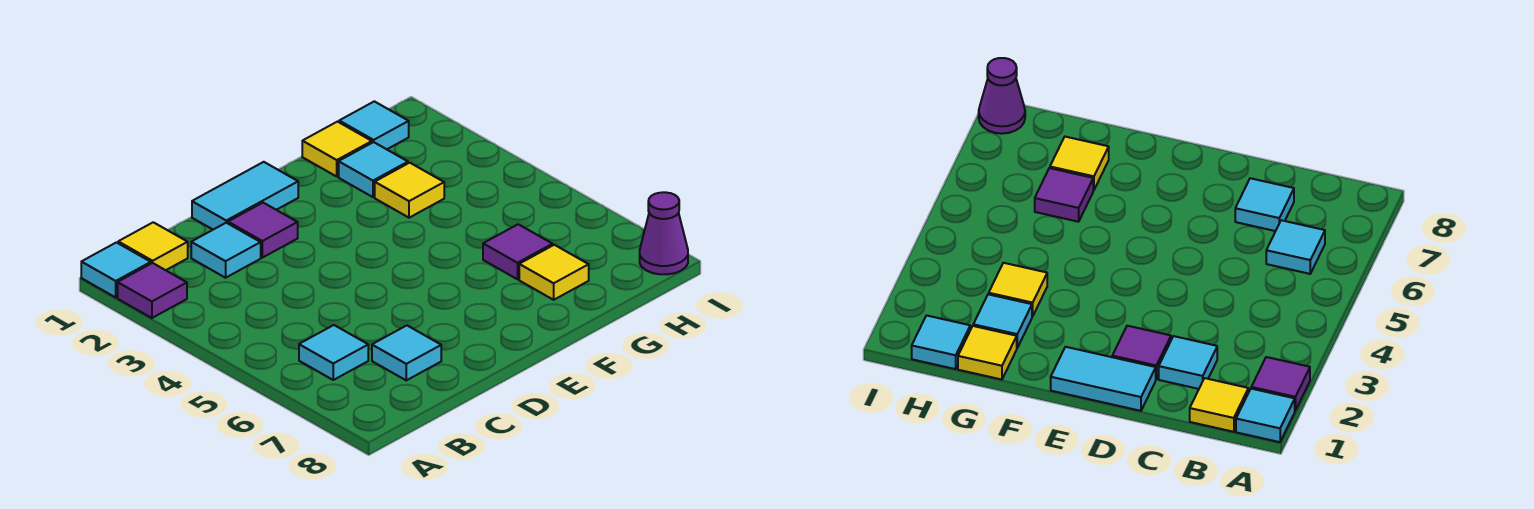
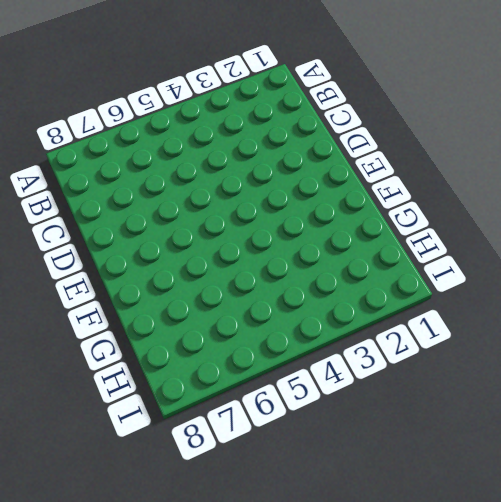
none -> cyan tile A1 level 1
none -> purple tile A2 level 1
none -> yellow tile B1 level 1

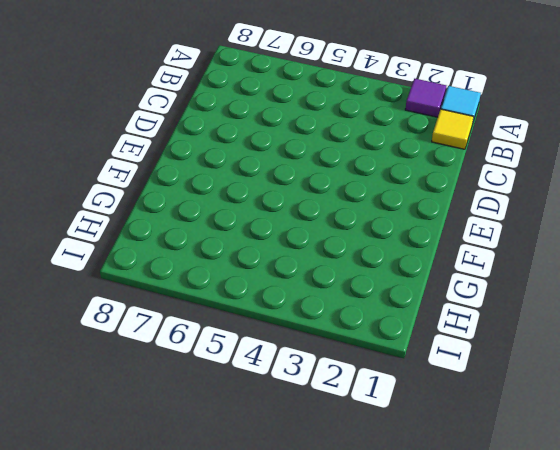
none -> cyan tile B6 level 1
none -> cyan tile C2 level 1
none -> cyan tile C7 level 1

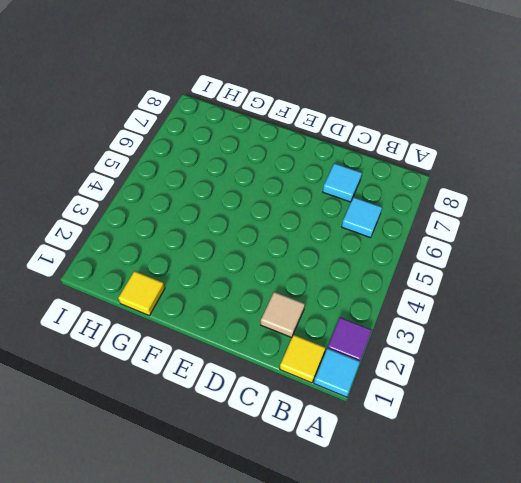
tan tile C2 level 1 -> cyan tile C2 level 1
none -> cyan tile D1:E1 level 1
none -> purple tile D2 level 1
none -> cyan tile G2 level 1

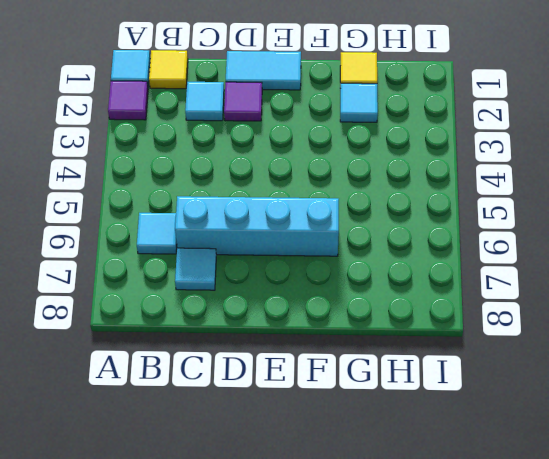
cyan brick C6:F6 level 1 -> none
none -> yellow tile G3 level 1
none -> purple tile G6 level 1
none -> yellow tile G7 level 1

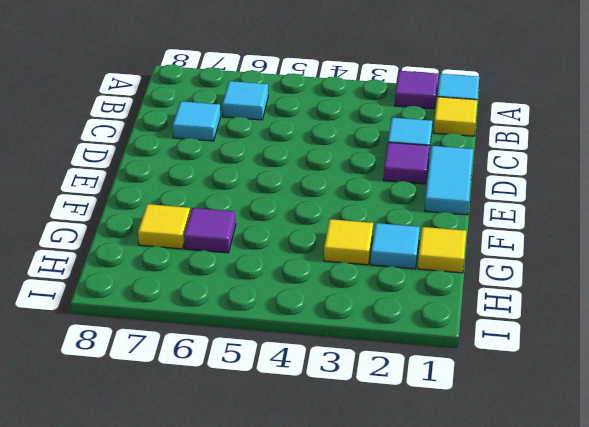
none -> cyan tile H1 level 1
none -> purple cone I8 level 1

